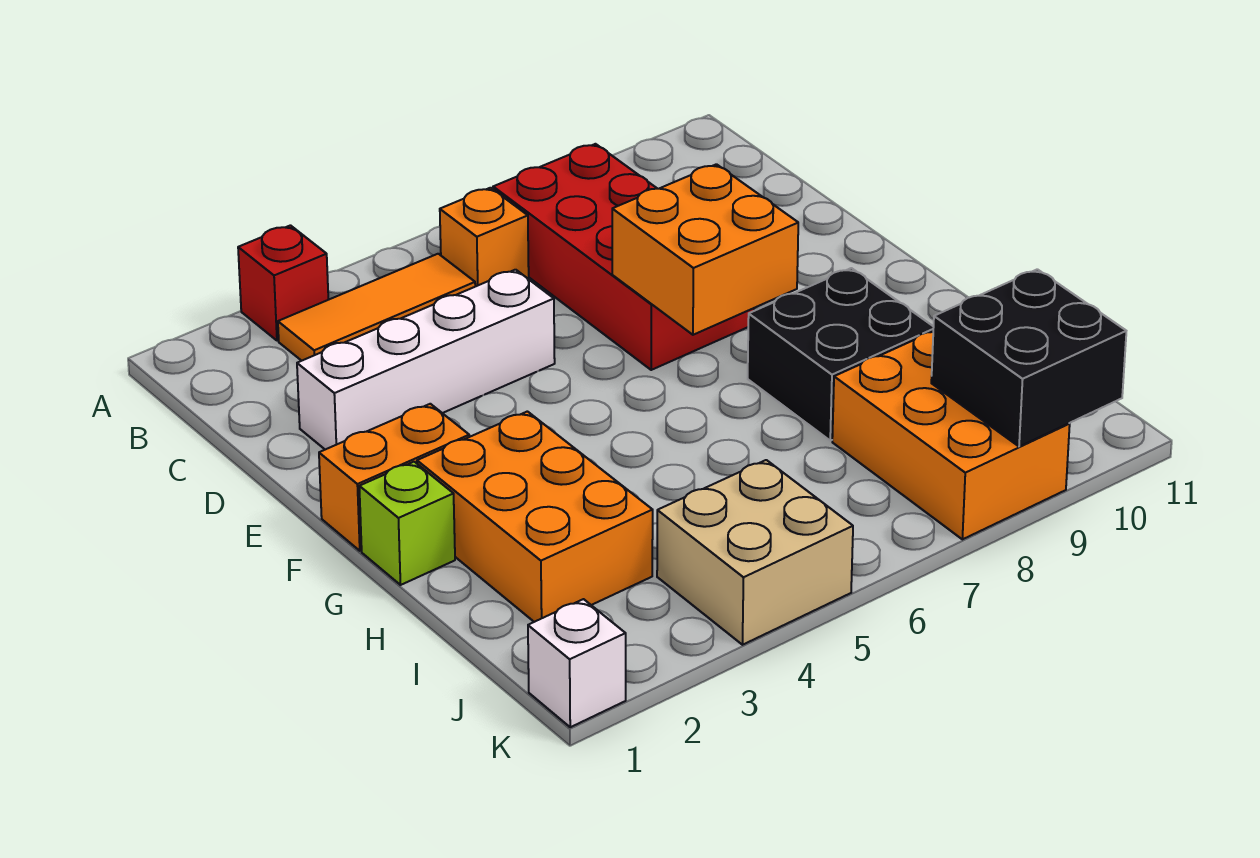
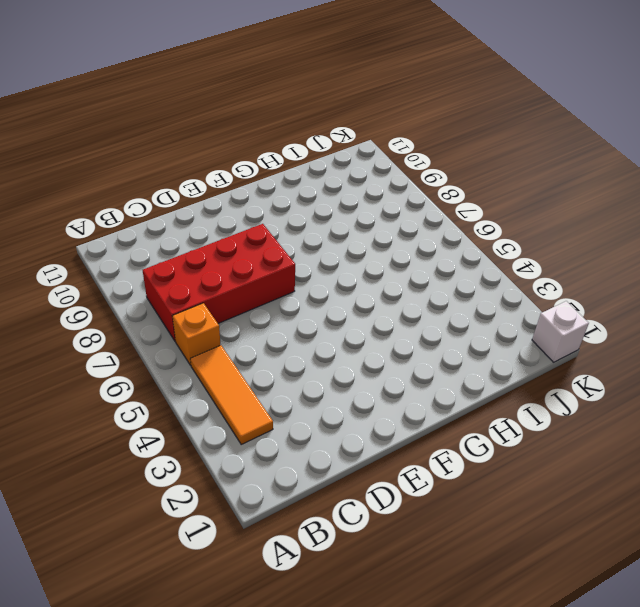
none -> red brick A3 level 1
none -> white brick D2:D5 level 1
none -> orange brick F1:F2 level 1

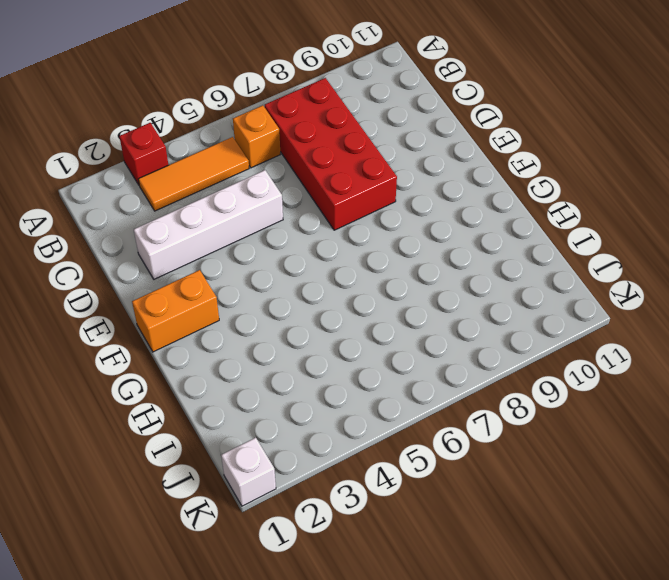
none -> lime brick G1 level 1
none -> orange brick G2:I3 level 1
none -> black brick G8:H9 level 1

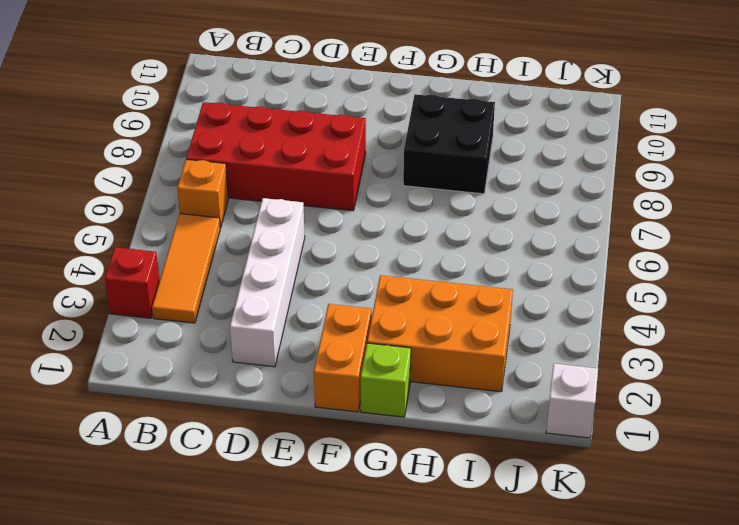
none -> orange brick I8:K9 level 1
none -> tan brick J4:K5 level 1
none -> orange brick E7:F8 level 2

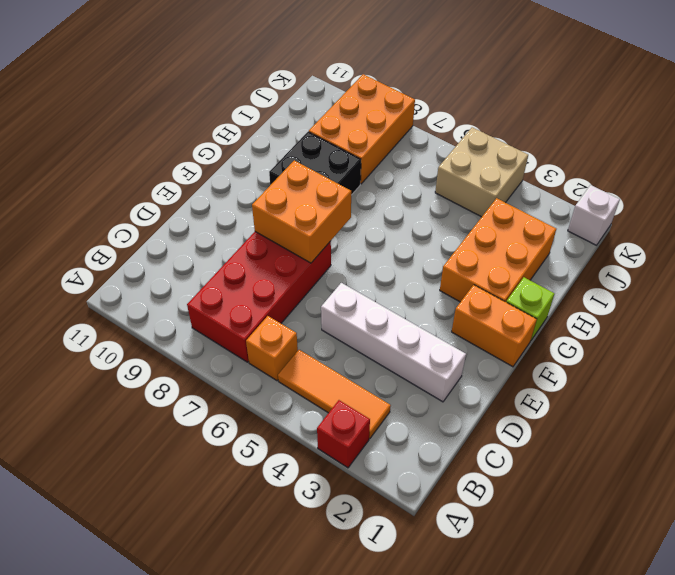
none -> black brick J9:K10 level 2

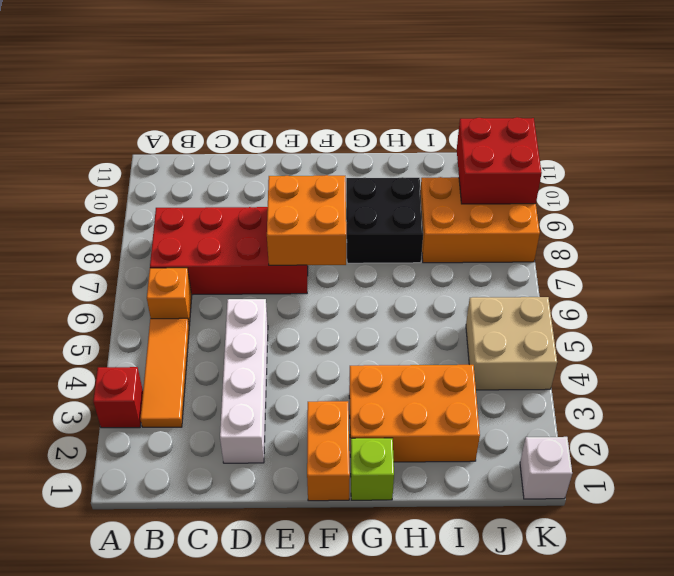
red brick J9:K10 level 2 -> black brick J9:K10 level 2

